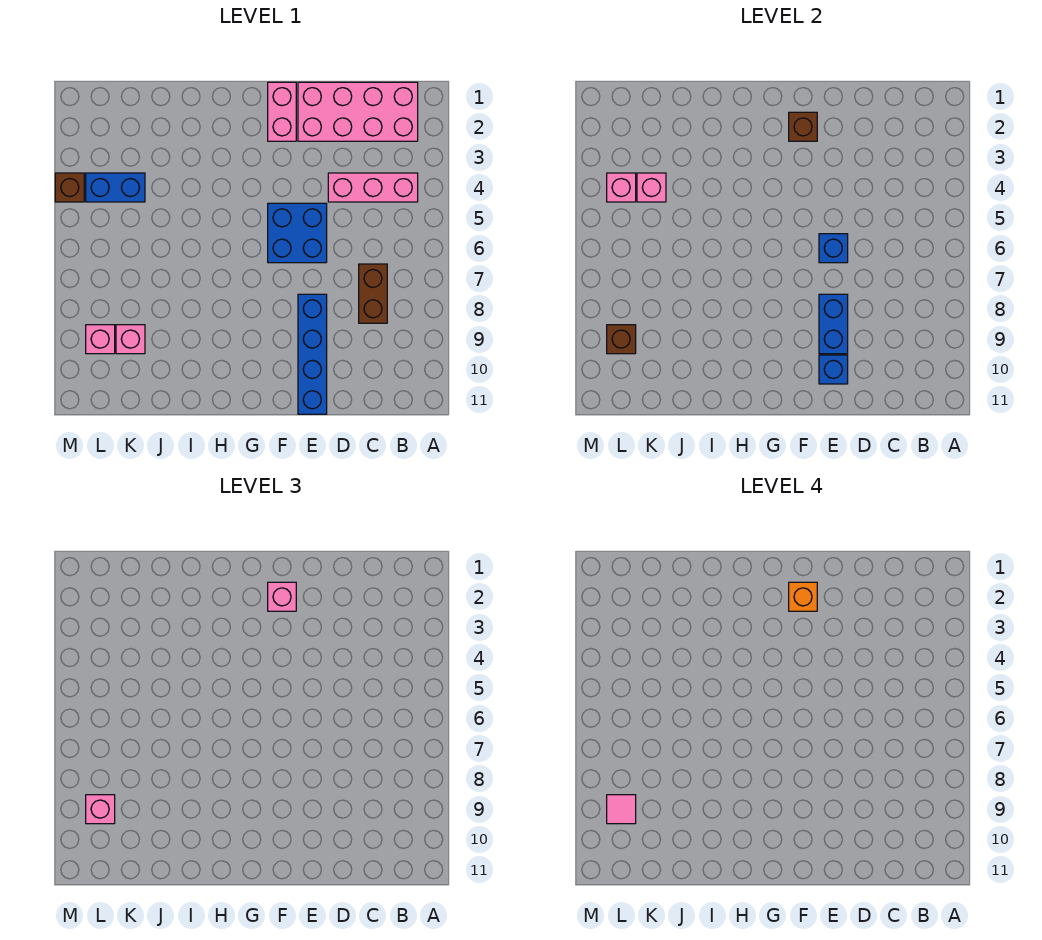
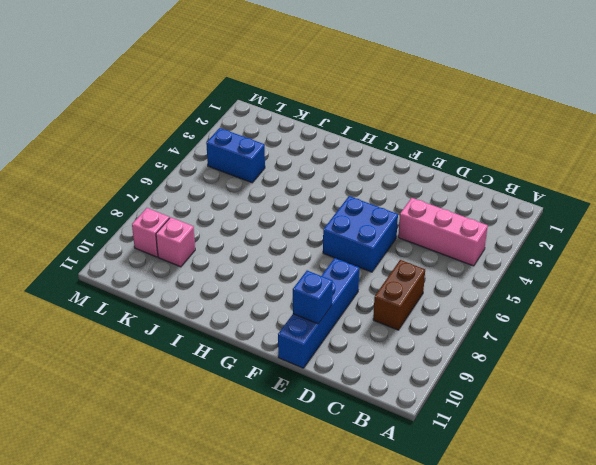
none -> pink brick B1:E2 level 1
none -> pink brick F1:F2 level 1
none -> brown brick M4 level 1

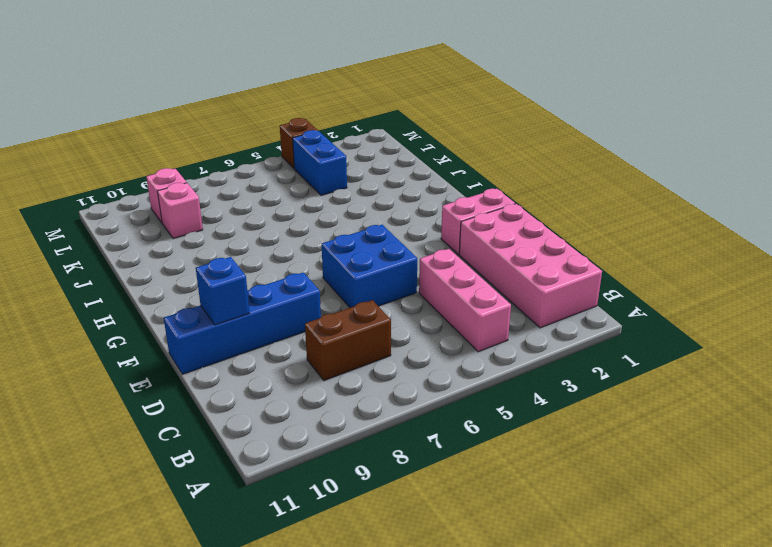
none -> blue brick E6 level 2
none -> blue brick E8:E9 level 2
none -> brown brick F2 level 2

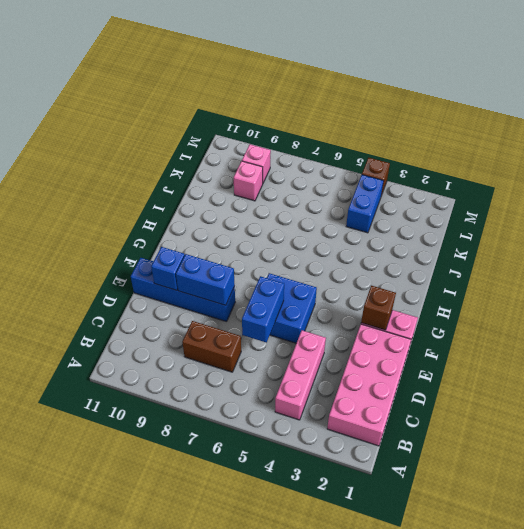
blue brick D6:E6 level 2 -> blue brick E6 level 2
none -> pink brick K4 level 2
none -> pink brick L4 level 2
none -> brown brick L9 level 2

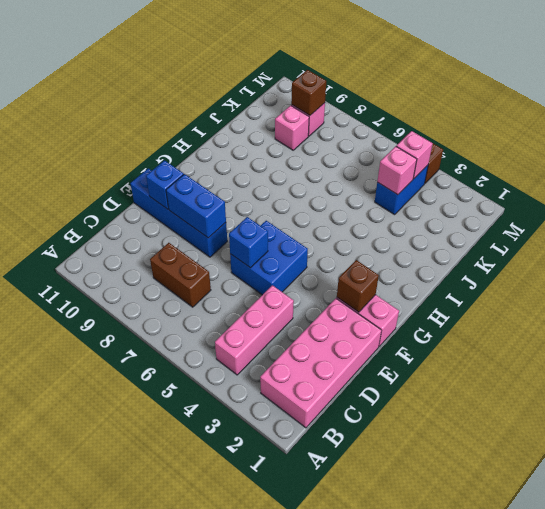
none -> pink brick F2 level 3
none -> pink brick L9 level 3
none -> orange brick F2 level 4

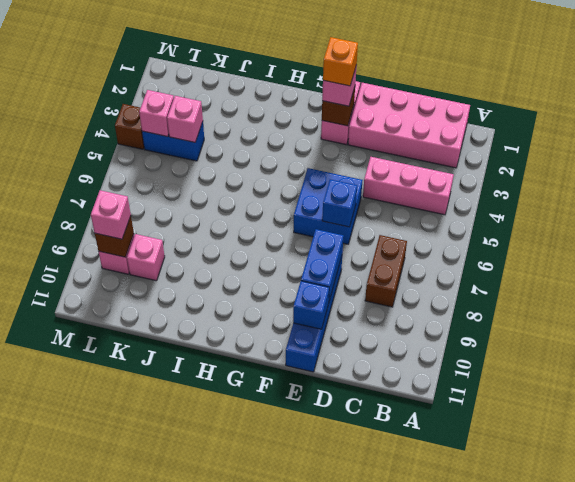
none -> pink tile L9 level 4

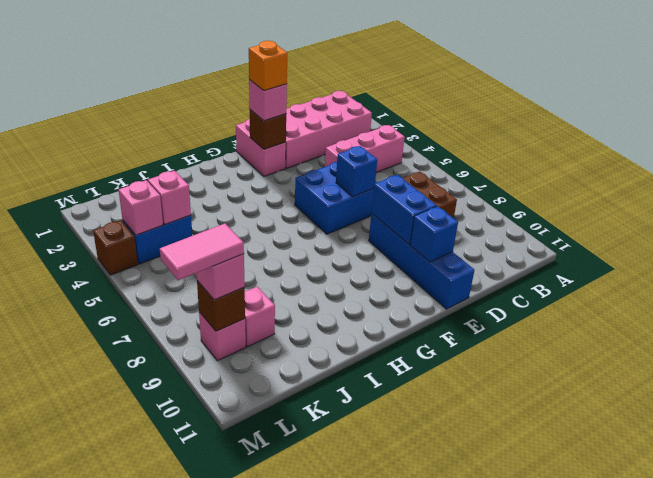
pink tile L9:M9 level 4 -> pink tile L9 level 4

